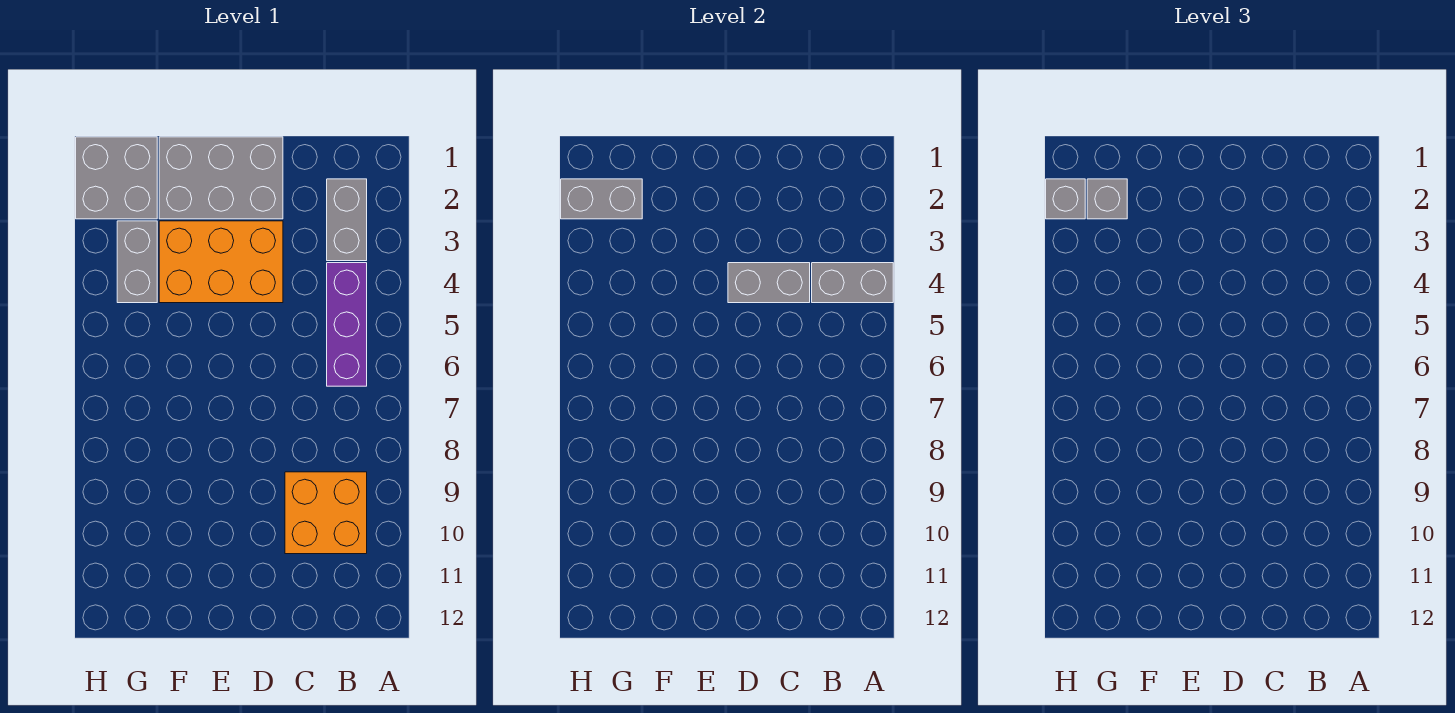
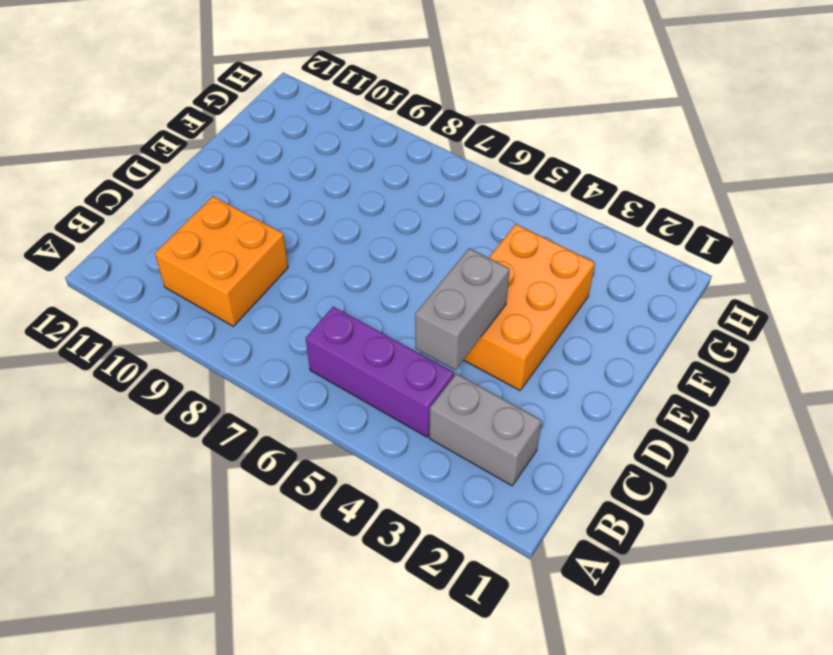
none -> grey brick D1:F2 level 1
none -> grey brick G1:H2 level 1
none -> grey brick G3:G4 level 1

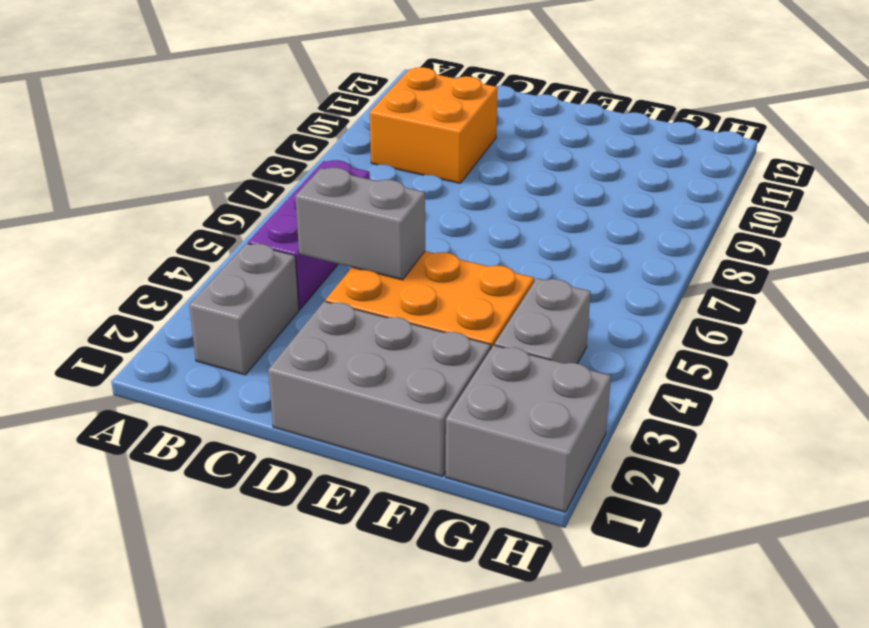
none -> grey brick A4:B4 level 2
none -> grey brick G2:H2 level 2
none -> grey brick G2 level 3

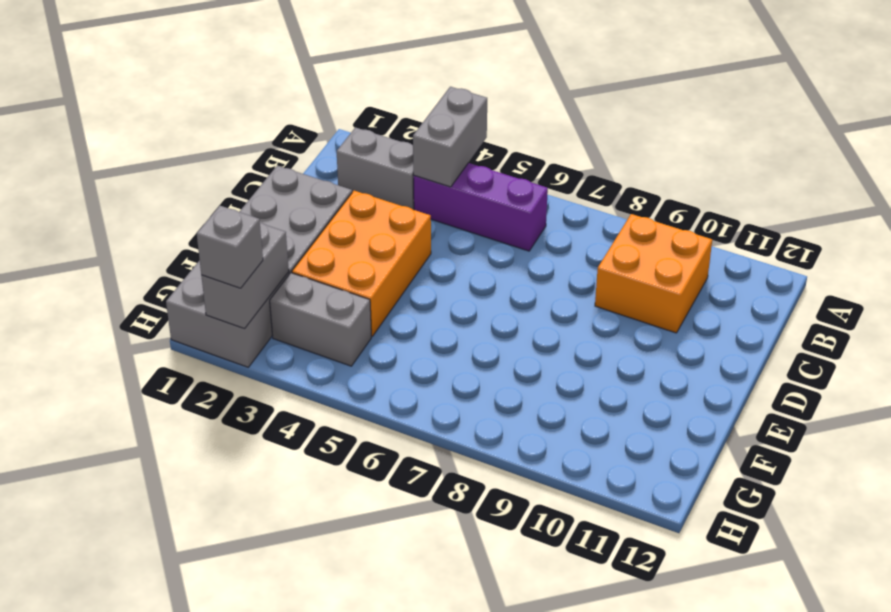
none -> grey brick C4:D4 level 2
none -> grey brick G2 level 3

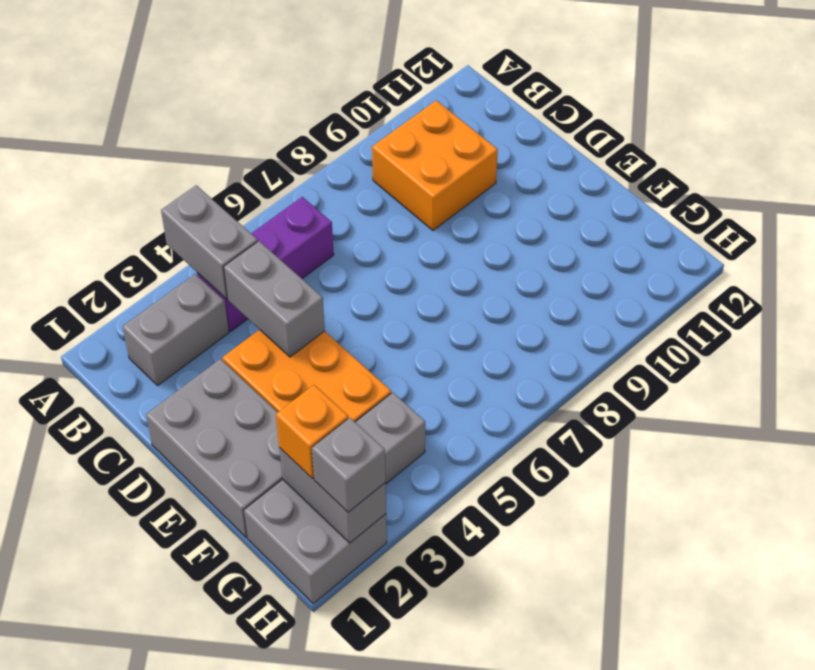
orange brick G2 level 3 -> grey brick G2 level 3

